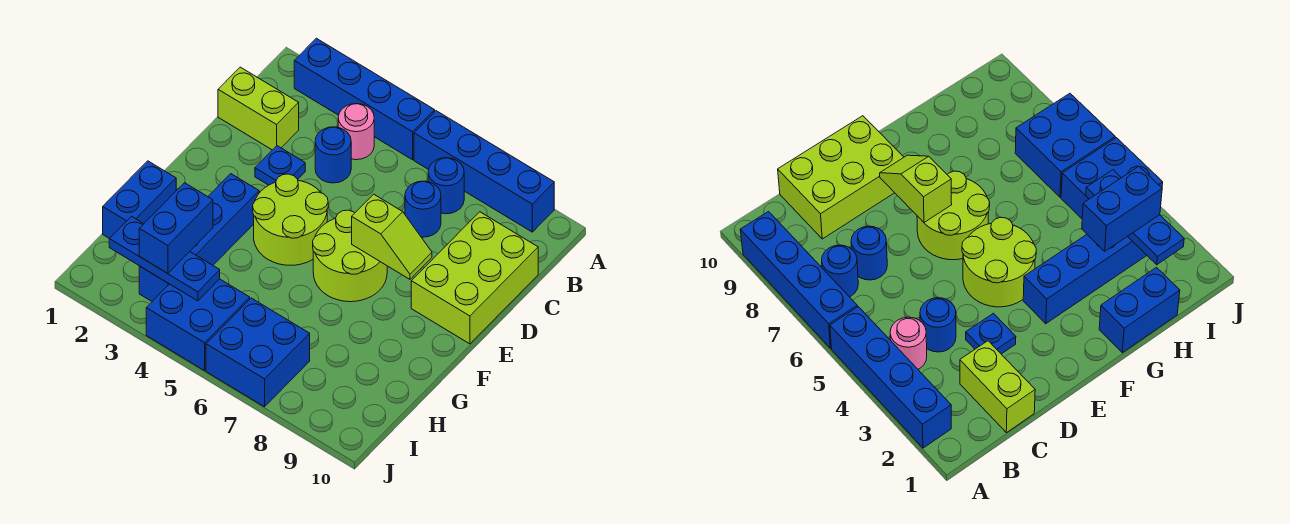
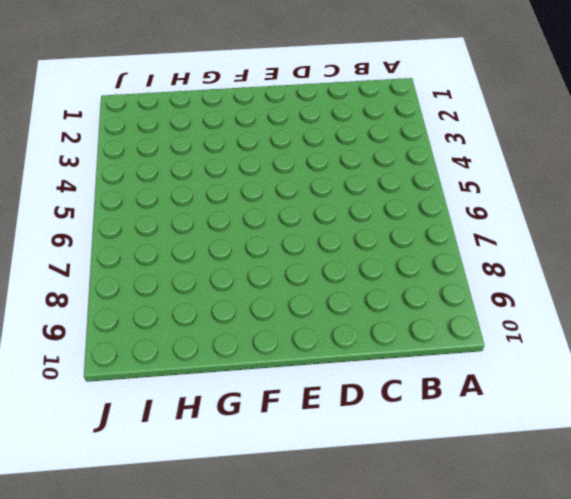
none -> blue brick A2:A5 level 1
none -> blue brick A6:A9 level 1
none -> pink round brick B4 level 1

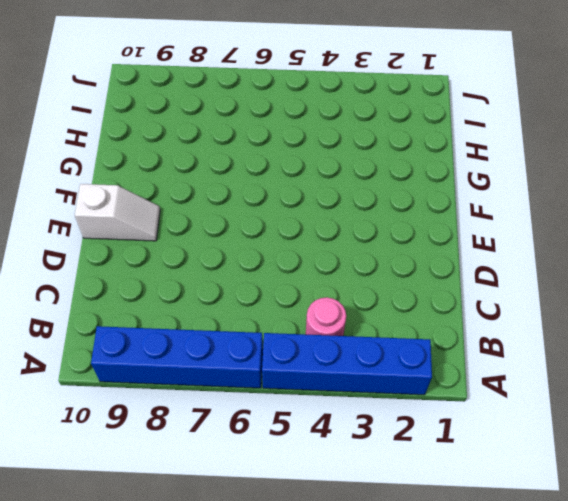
white slope E9:E10 level 1 top 10 -> lime brick C9:E10 level 1
none -> blue round brick B7 level 1
none -> lime brick C1:C2 level 1
none -> blue round brick C4 level 1

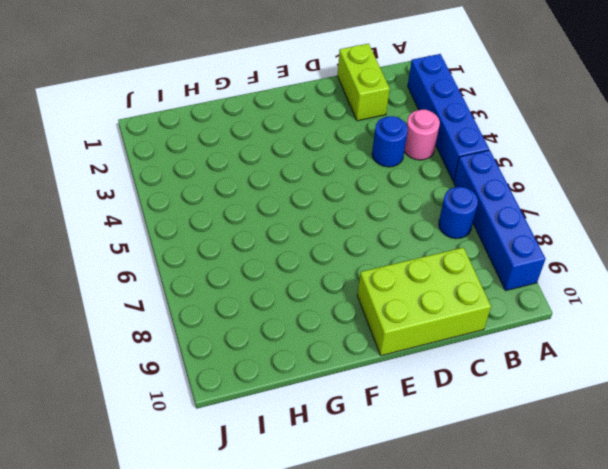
none -> blue round brick C7 level 1
none -> blue plate D3 level 1
none -> lime round brick E4:F5 level 1

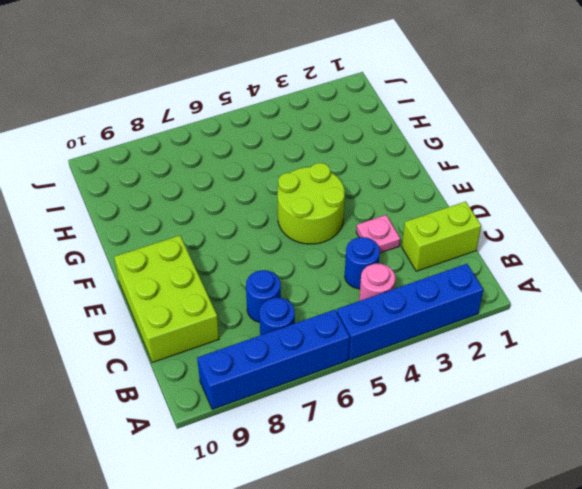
pink plate D3 level 1 -> blue plate D3 level 1
none -> lime round brick E6:F7 level 1
none -> blue brick F3:I3 level 1
none -> blue brick G1:H1 level 1

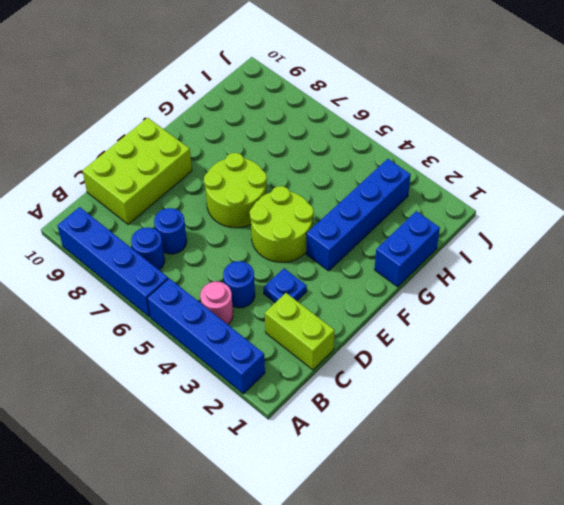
none -> blue brick I4:J5 level 1
none -> blue brick I6:J7 level 1
none -> lime slope E7:E8 level 2 top 7

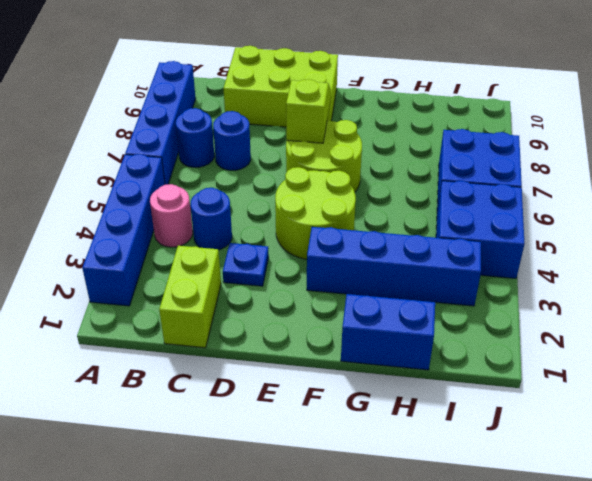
none -> blue plate I2:I4 level 2
none -> blue brick H3:I3 level 3

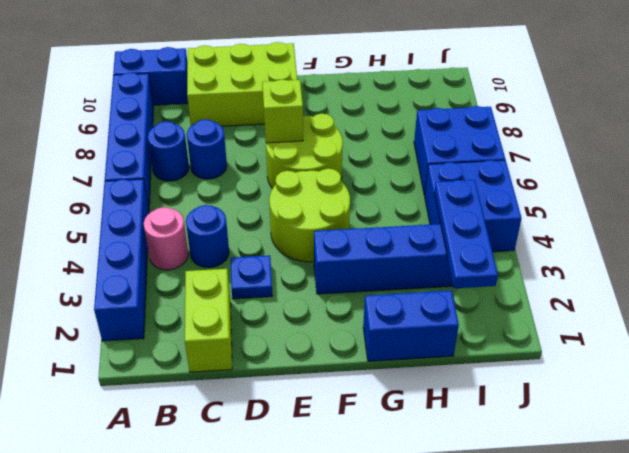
blue brick A10:B10 level 1 -> blue brick H3:I3 level 3

